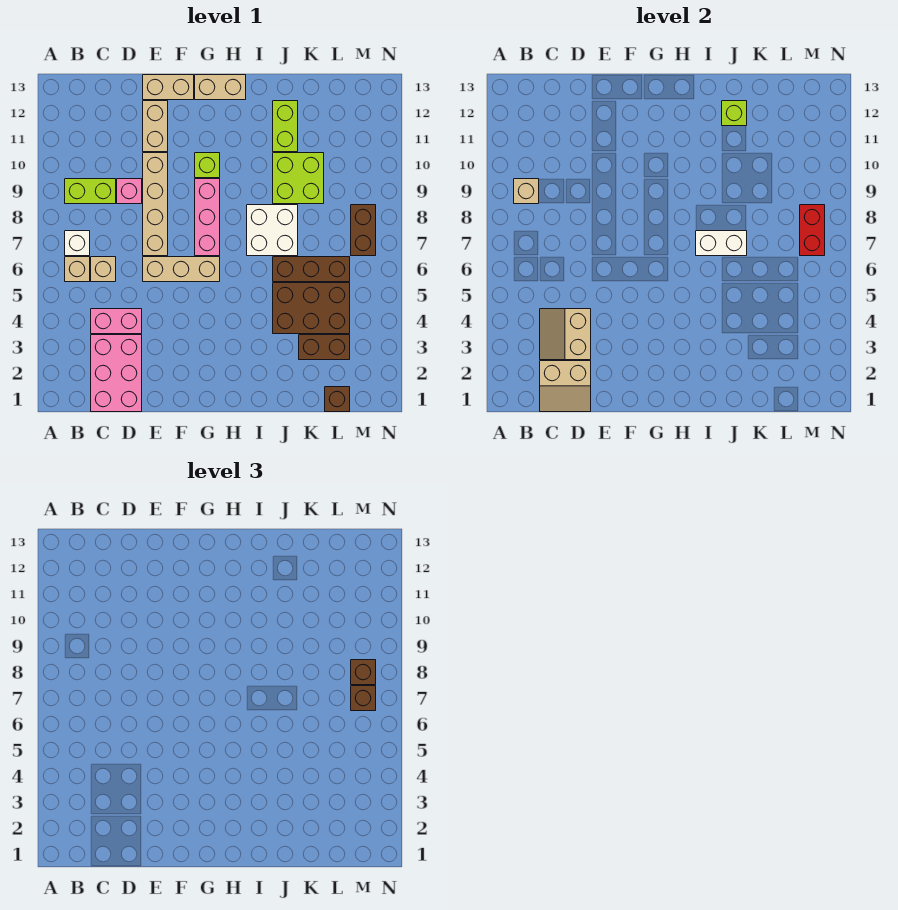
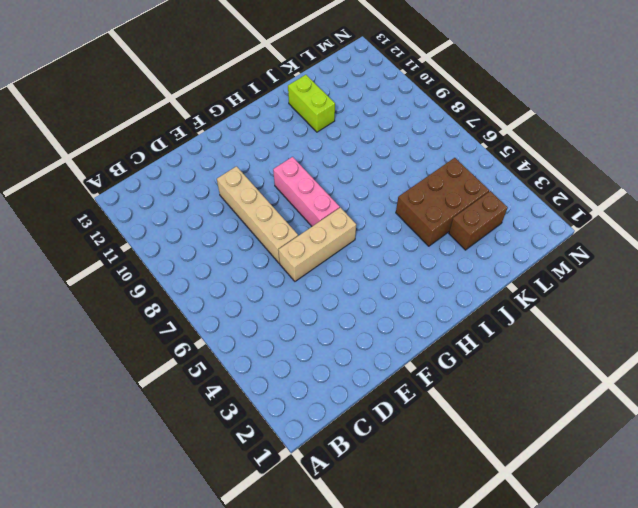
none -> tan brick B6 level 1
none -> white brick B7 level 1
none -> lime brick B9:C9 level 1
none -> pink brick C1:D3 level 1

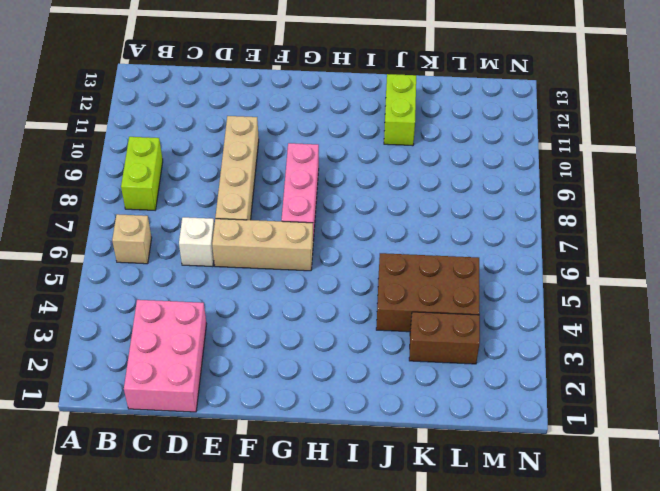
lime brick B8:B9 level 1 -> lime brick B9:C9 level 1
white brick D6 level 1 -> white brick B7 level 1
none -> pink brick C4:D4 level 1
none -> tan brick C6 level 1
none -> pink brick D9 level 1
none -> tan brick E11:E12 level 1

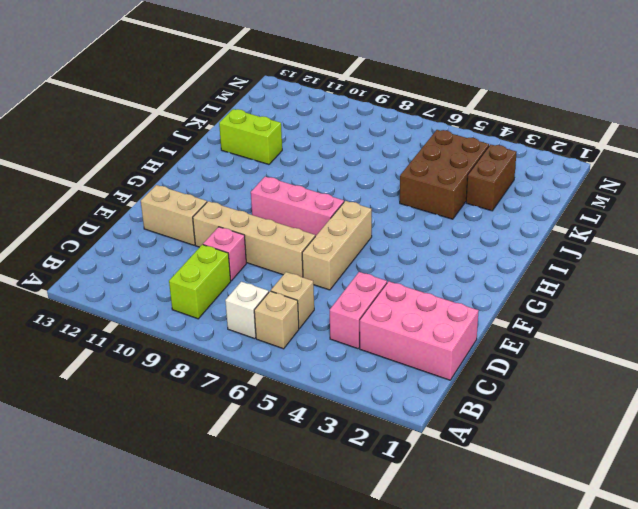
none -> tan brick E13:F13 level 1
none -> lime brick G10 level 1
none -> tan brick G13:H13 level 1
none -> white brick I7:J8 level 1

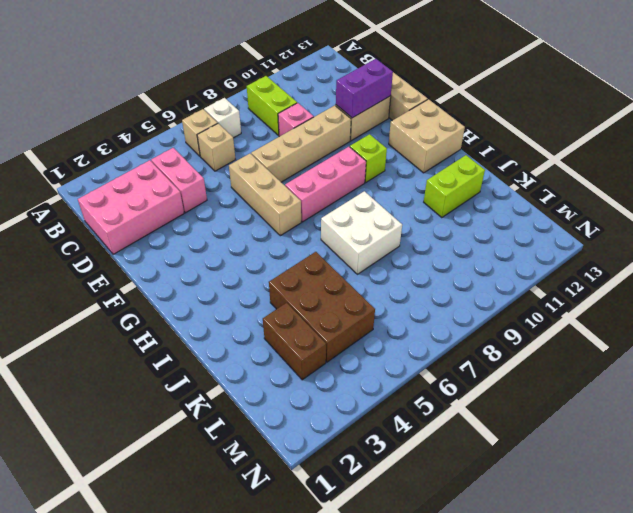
purple brick E11:E12 level 2 -> none
tan brick G12:H13 level 1 -> tan brick G13:H13 level 1
none -> brown brick J6:L6 level 1
none -> lime brick J9:K10 level 1
none -> brown brick L1 level 1
none -> brown brick M7:M8 level 1

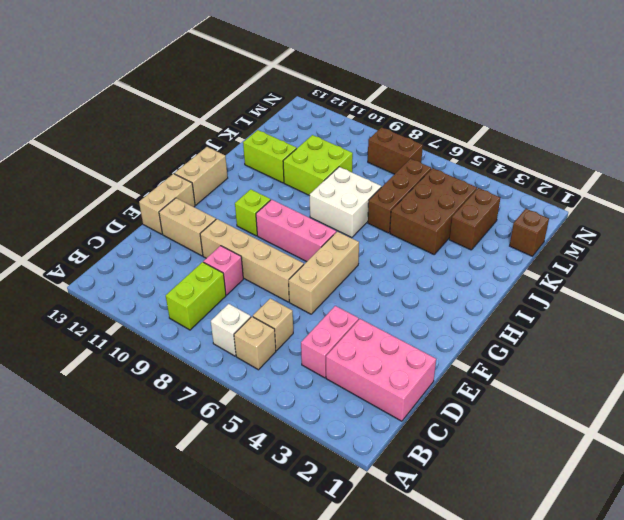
none -> tan brick B9 level 2
none -> tan slope C1:D2 level 2 top 2
none -> tan slope C3:D4 level 2 top D
none -> white brick I7:J7 level 2

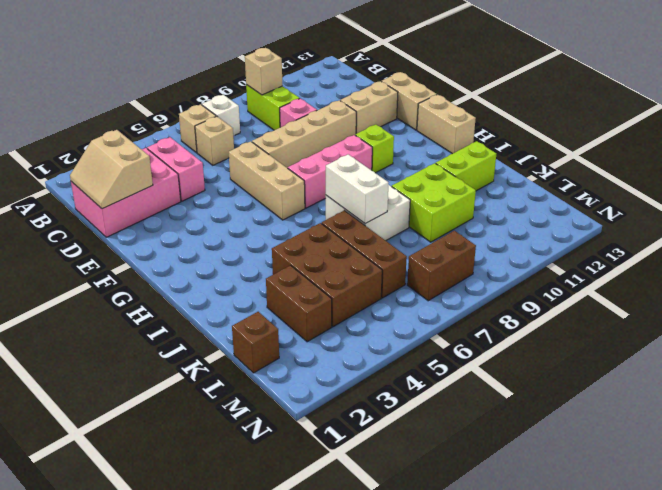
none -> tan slope C3:D4 level 2 top D
none -> lime brick J12 level 2
none -> red brick M7:M8 level 2
none -> brown brick M7 level 3

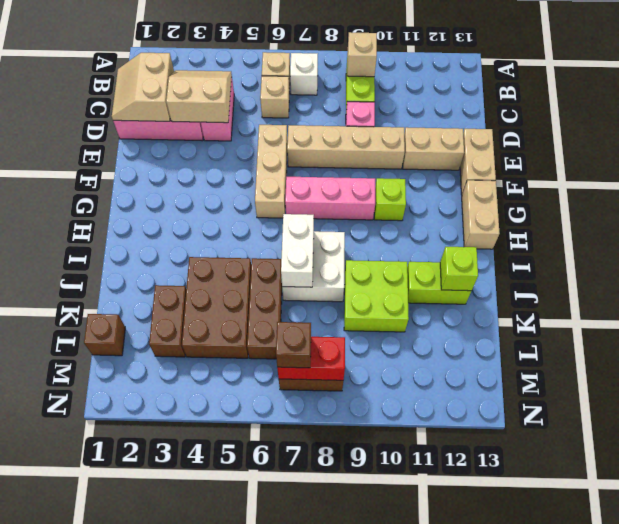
none -> brown brick M8 level 3

